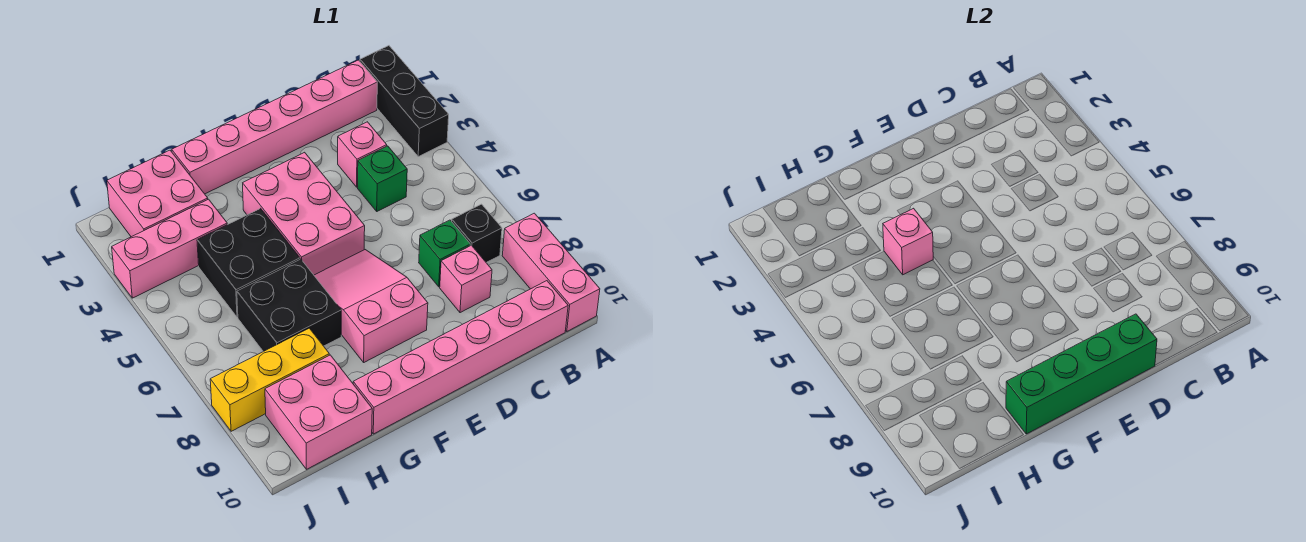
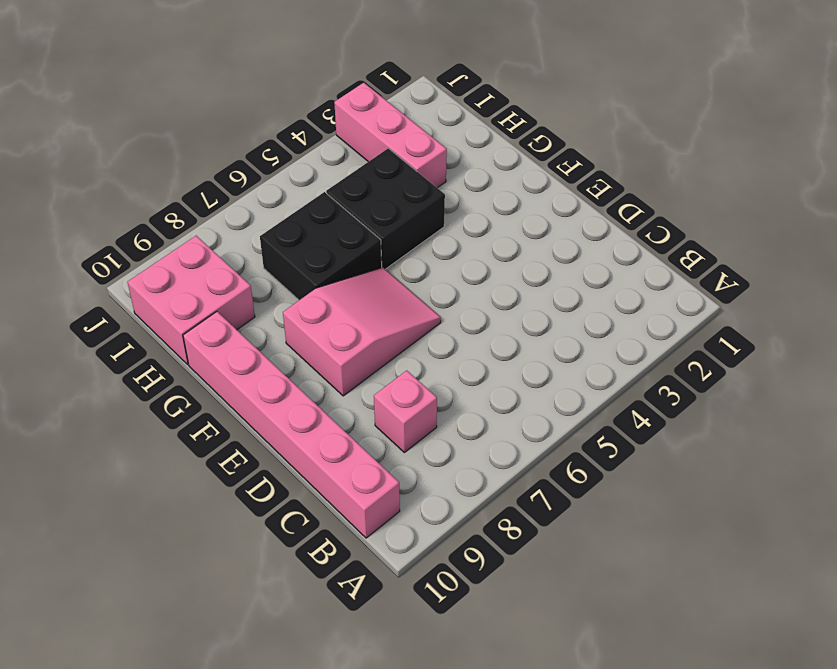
none -> black brick A1:A3 level 1
none -> pink brick A8:A10 level 1
none -> pink brick B1:G1 level 1

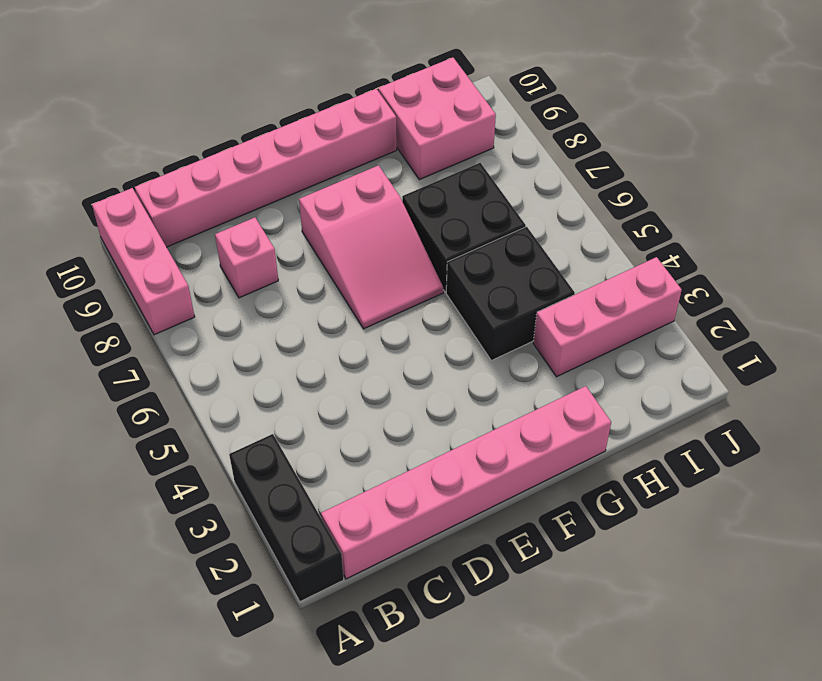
none -> black brick B7 level 1
none -> pink brick C3 level 1
none -> green brick C4 level 1

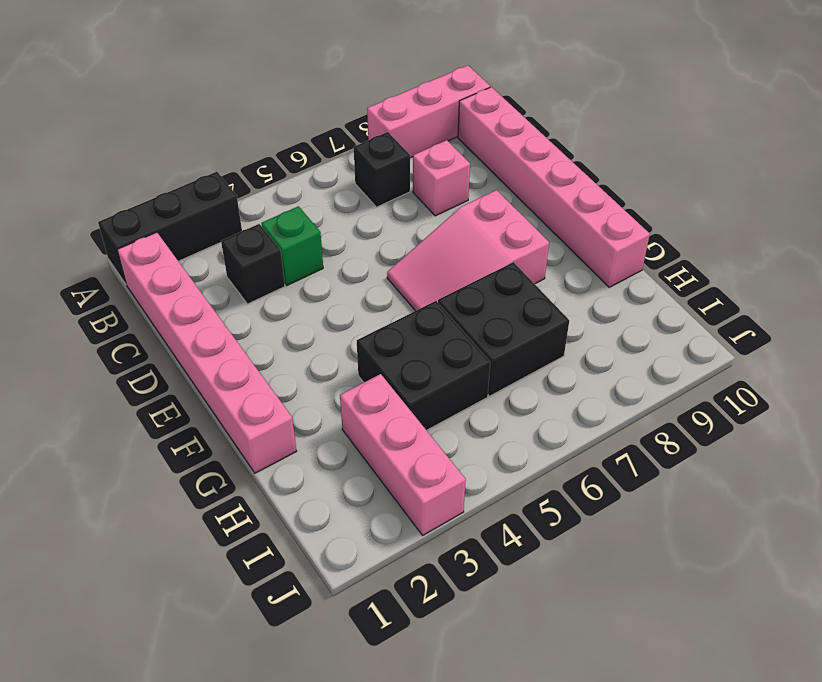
black brick C3 level 1 -> pink brick C3 level 1
none -> green brick C7 level 1
none -> pink brick E3:F5 level 1
none -> pink brick H1:I2 level 1

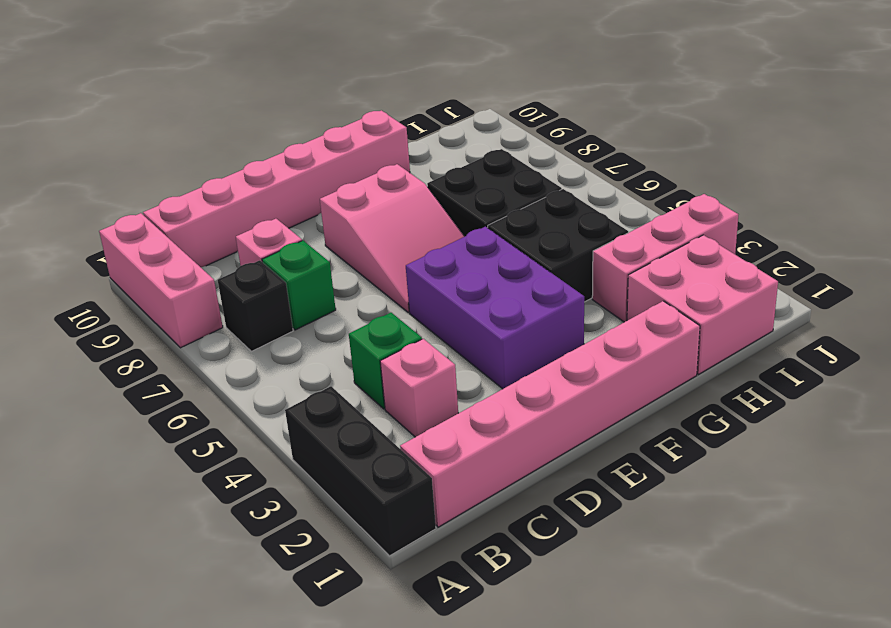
purple brick E3:F5 level 1 -> pink brick E3:F5 level 1
none -> yellow brick H8:J8 level 1
none -> pink brick H9:I10 level 1
none -> green brick D10:G10 level 2

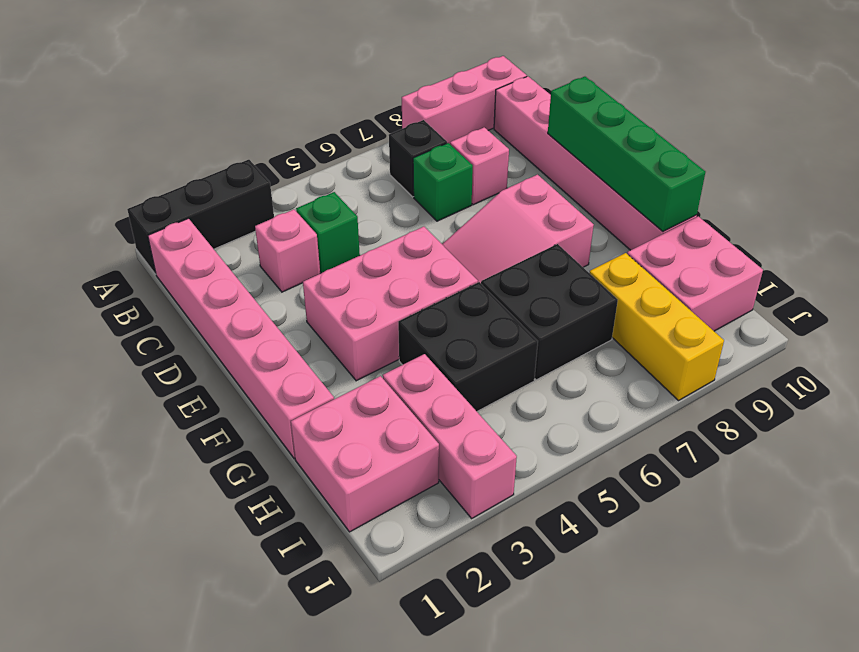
none -> pink brick G4 level 2

